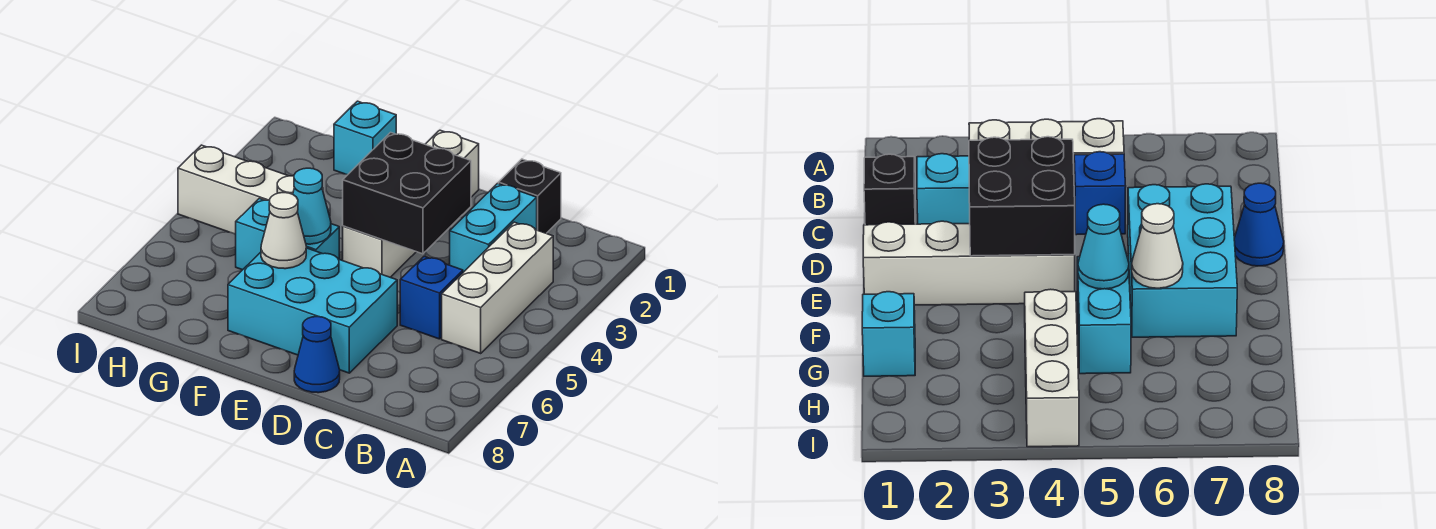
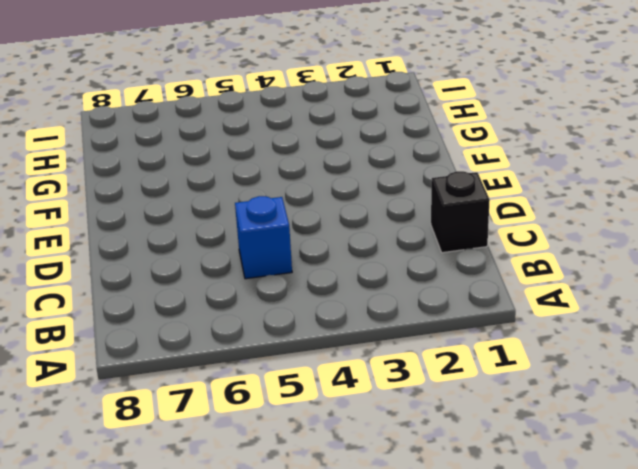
none -> white brick B3:B5 level 1
none -> cyan brick C2:C3 level 1
none -> cyan brick D6:F7 level 1

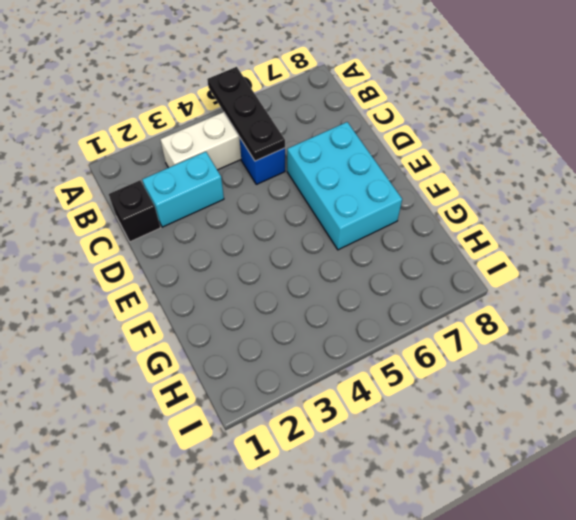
black plate A5:C5 level 2 -> none
none -> blue cone D8 level 1
none -> white brick E1:E4 level 1
none -> cyan brick F5:G5 level 1

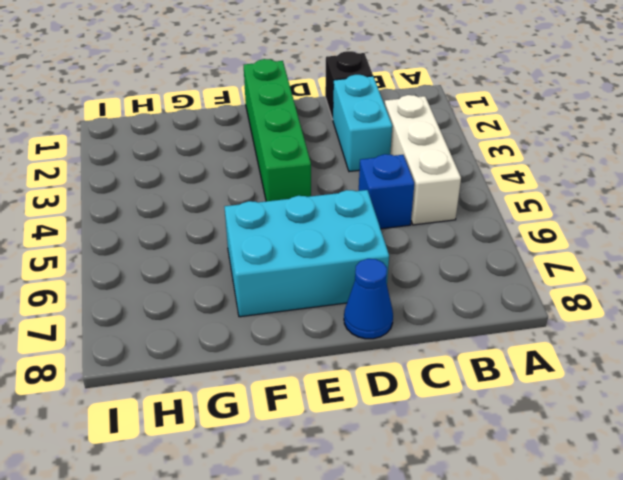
green brick E1:E4 level 1 -> white brick E1:E4 level 1
none -> cyan brick F5:G5 level 1
none -> cyan brick G1 level 1
none -> white brick G4:I4 level 1

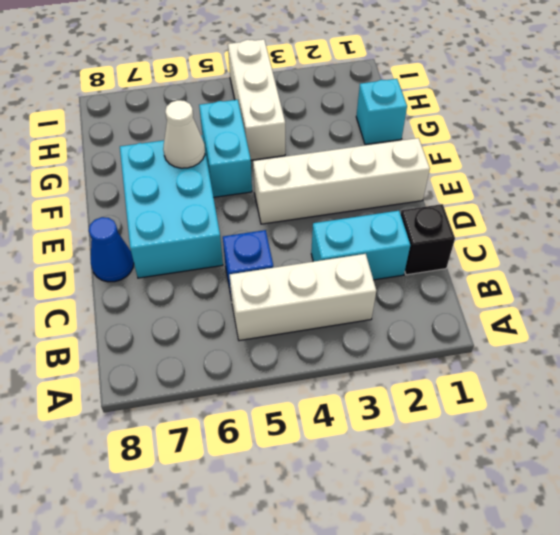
none -> black brick D3:E4 level 2
none -> cyan cone F5 level 2

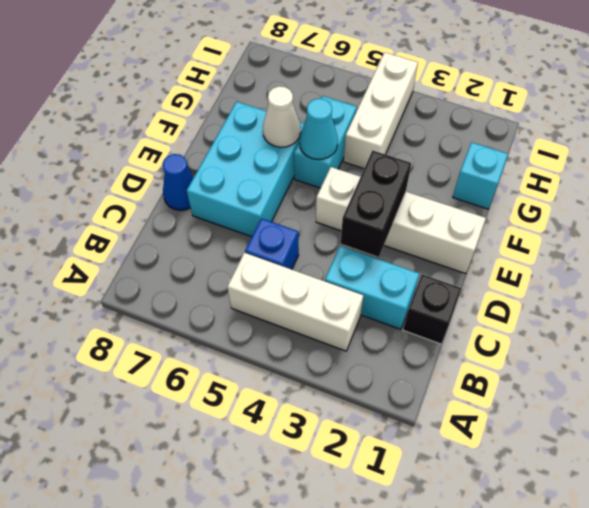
black brick D3:E3 level 2 -> black brick D3:E4 level 2

